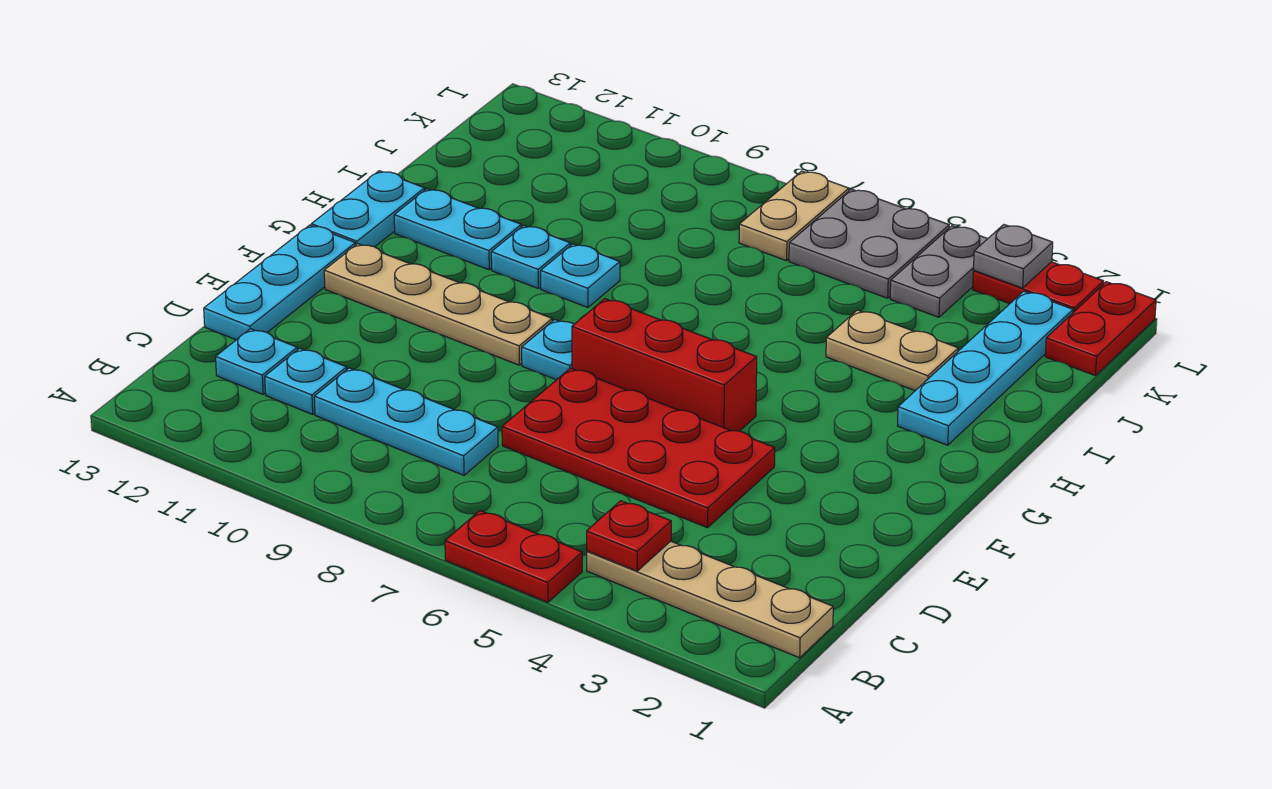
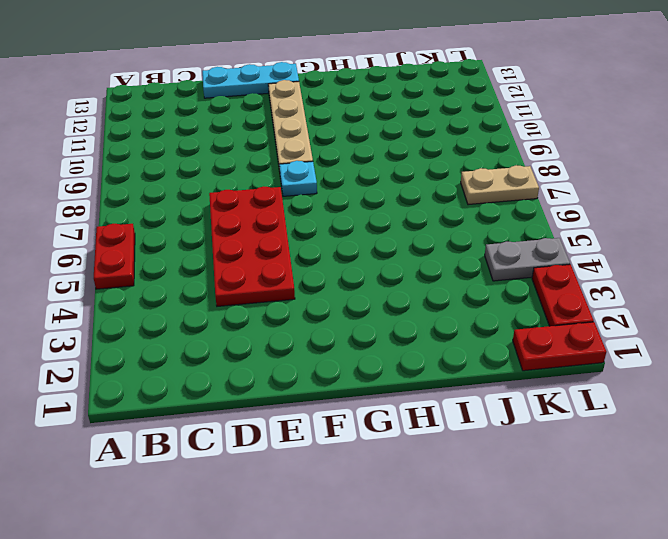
none -> tan plate B1:B4 level 1
none -> cyan plate C8:C10 level 1
none -> cyan plate C11 level 1

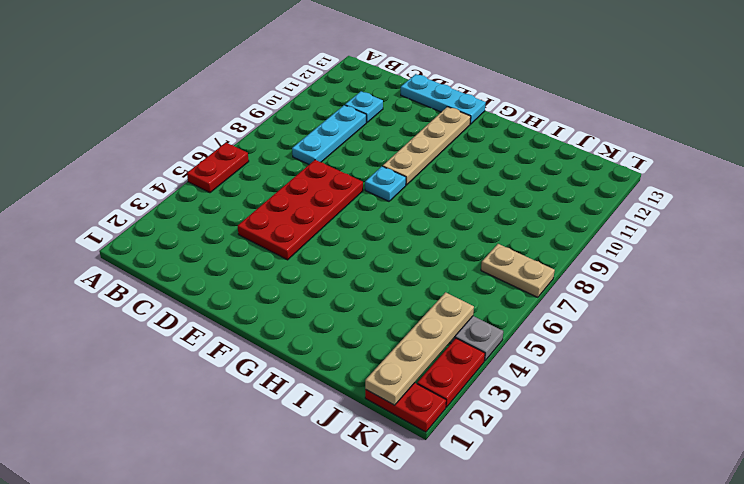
tan plate K1:K4 level 2 -> tan plate B1:B4 level 1
none -> cyan plate C12 level 1
none -> red brick F5:F7 level 1
none -> cyan plate G13:H13 level 1

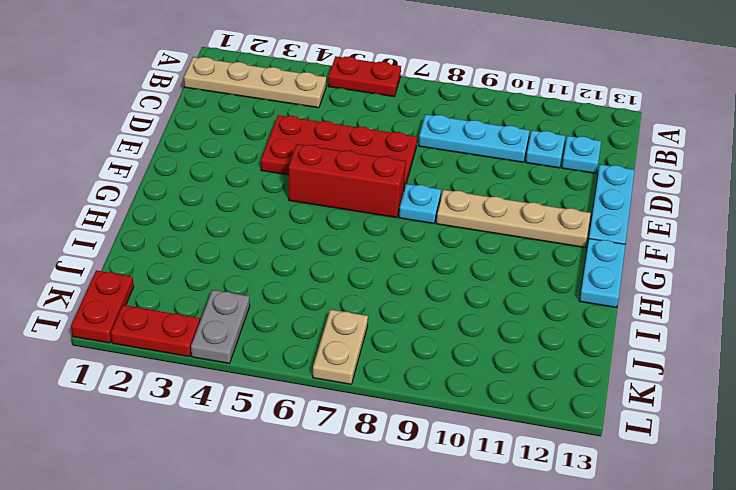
none -> cyan plate H2:K2 level 1
none -> cyan plate H9 level 1
none -> cyan plate H10 level 1

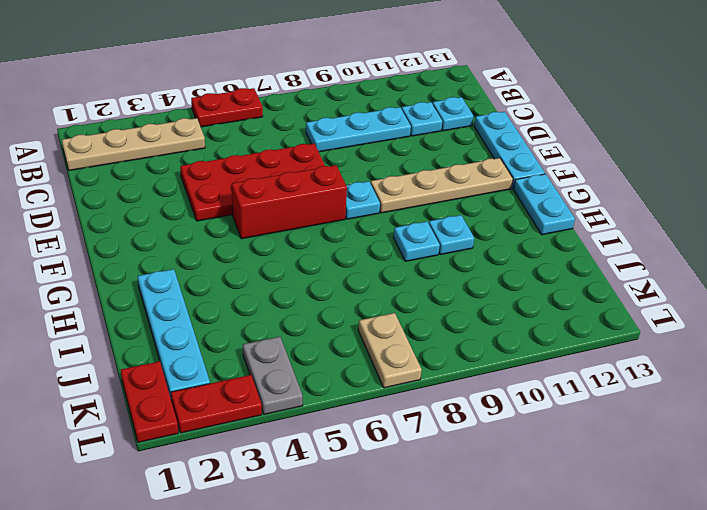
none -> cyan plate H11:H12 level 1
none -> tan plate I3:I4 level 1
none -> grey plate K5:L6 level 1

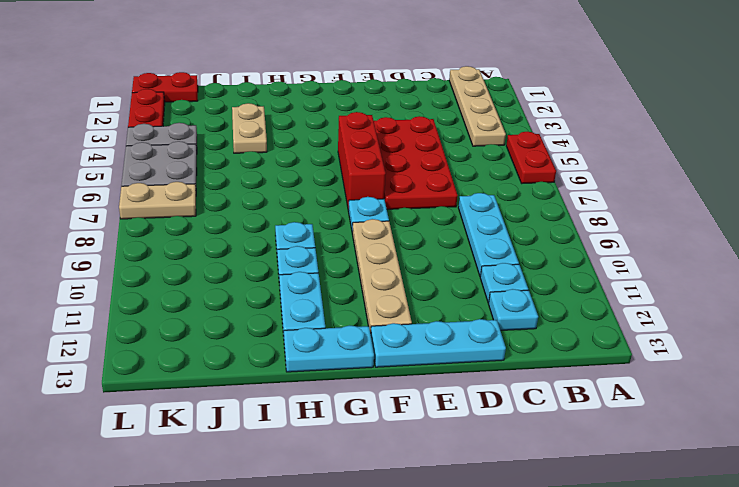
none -> cyan plate H2:K2 level 1
none -> red plate B4 level 2
none -> grey plate L3 level 2

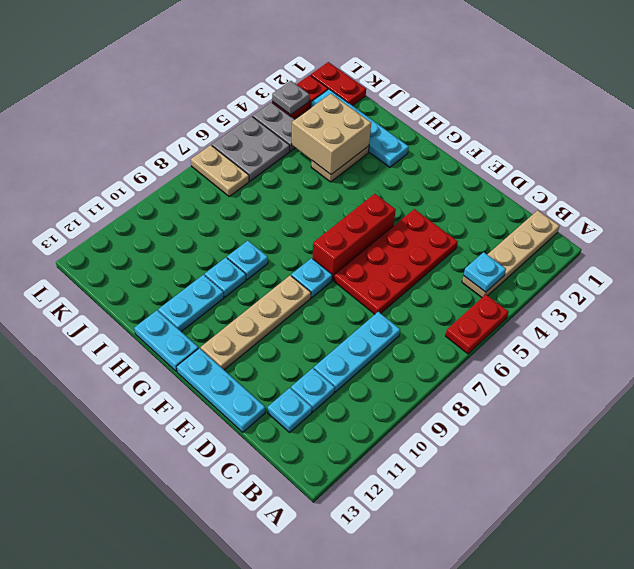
cyan plate B4 level 2 -> red plate B4 level 2
tan brick I3:J4 level 2 -> none

